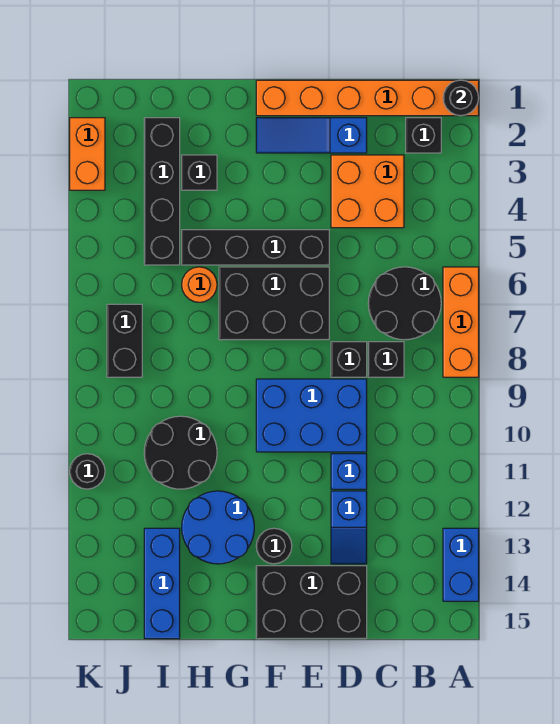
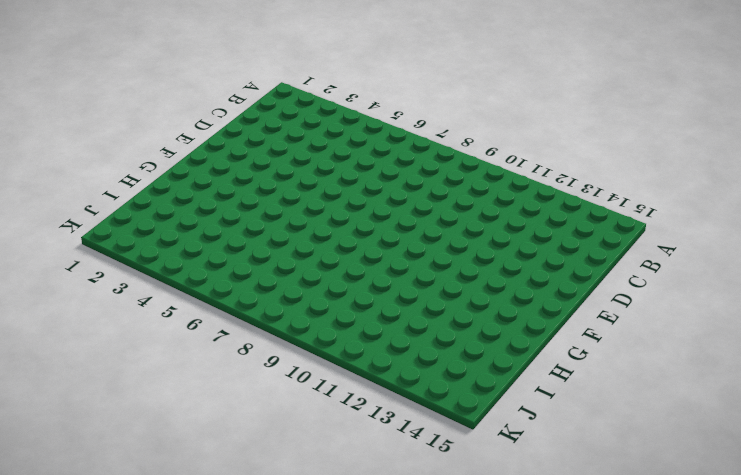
none -> orange brick A1:F1 level 1
none -> orange brick A6:A8 level 1
none -> blue brick A13:A14 level 1

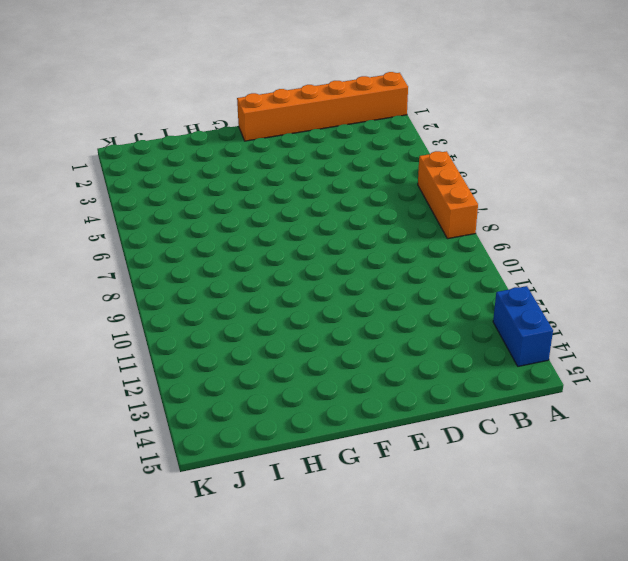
none -> black brick B2 level 1
none -> black round brick B6:C7 level 1
none -> orange brick C3:D4 level 1

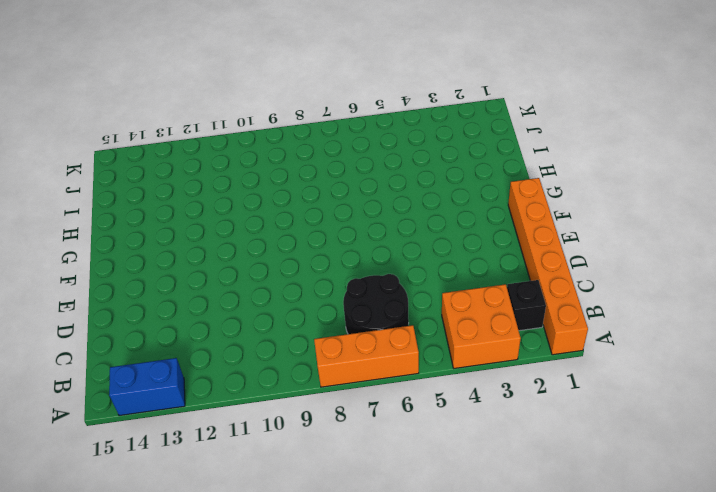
orange brick A3:B4 level 1 -> orange brick C3:D4 level 1
none -> black brick C8 level 1
none -> blue slope D2:F2 level 1 top D
none -> black brick D8 level 1

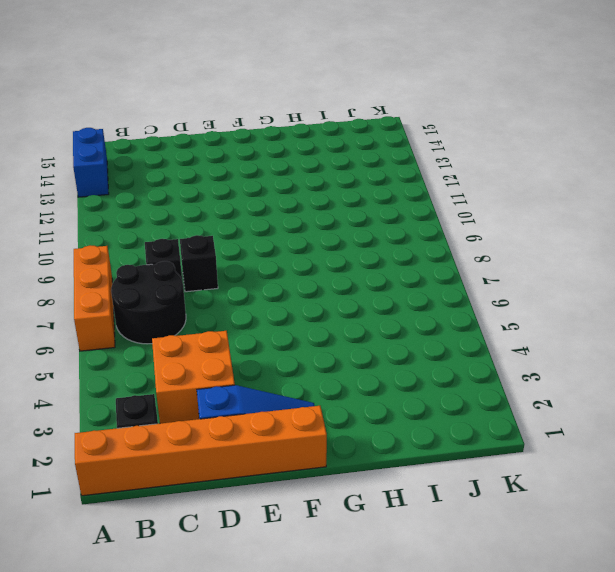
none -> blue brick D9:F10 level 1
none -> blue brick D11 level 1
none -> blue slope D12:D13 level 1 top 12

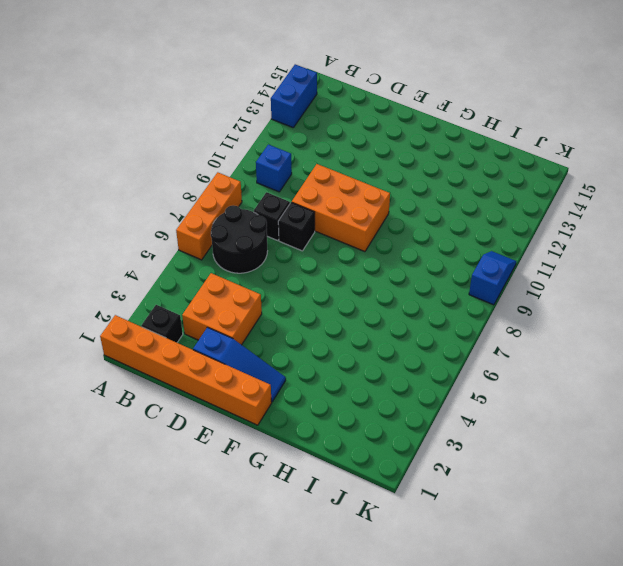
blue brick B10 level 1 -> blue brick D11 level 1
orange brick D9:F10 level 1 -> blue brick D9:F10 level 1
blue slope K9:K10 level 1 top 9 -> blue slope D12:D13 level 1 top 12
none -> black brick D14:F15 level 1
none -> black brick E5:H5 level 1
none -> black brick E6:G7 level 1

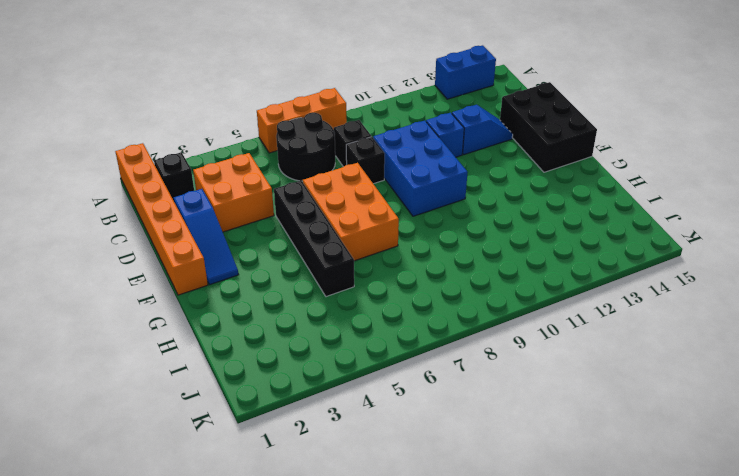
orange brick E6:G7 level 1 -> black brick E6:G7 level 1
none -> black round brick F13 level 1
none -> blue round brick G12:H13 level 1
none -> black brick H3 level 1

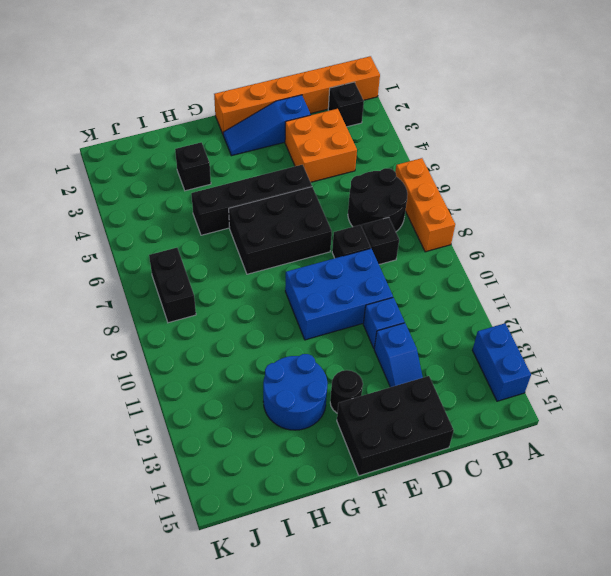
none -> orange round brick H6 level 1
none -> black round brick H10:I11 level 1
none -> black brick I2:I5 level 1

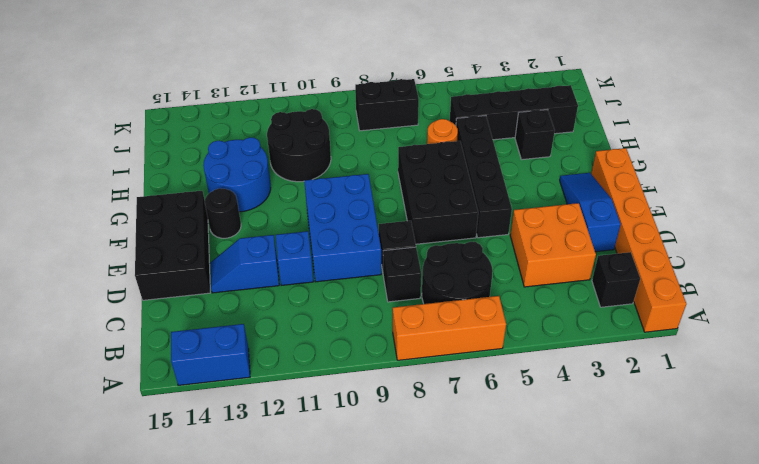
none -> blue brick I13:I15 level 1
none -> orange brick K2:K3 level 1
none -> black round brick K11 level 1

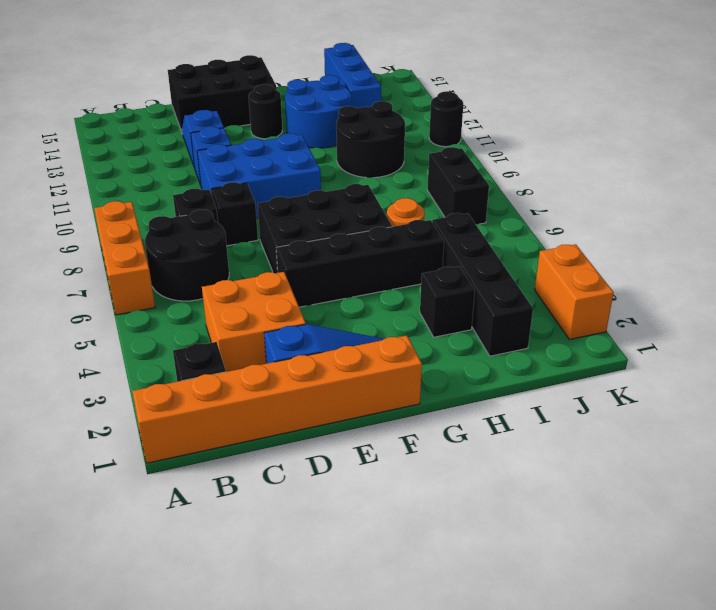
none -> blue brick A13:A14 level 1
none -> black round brick A1 level 2

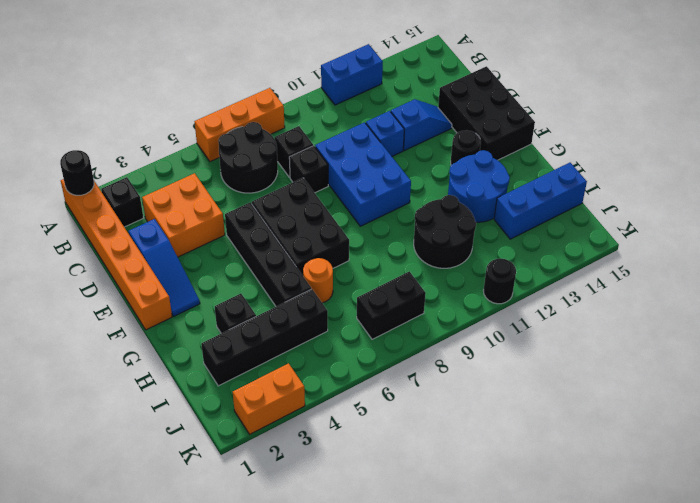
blue brick A11:A12 level 1 -> blue brick A13:A14 level 1

